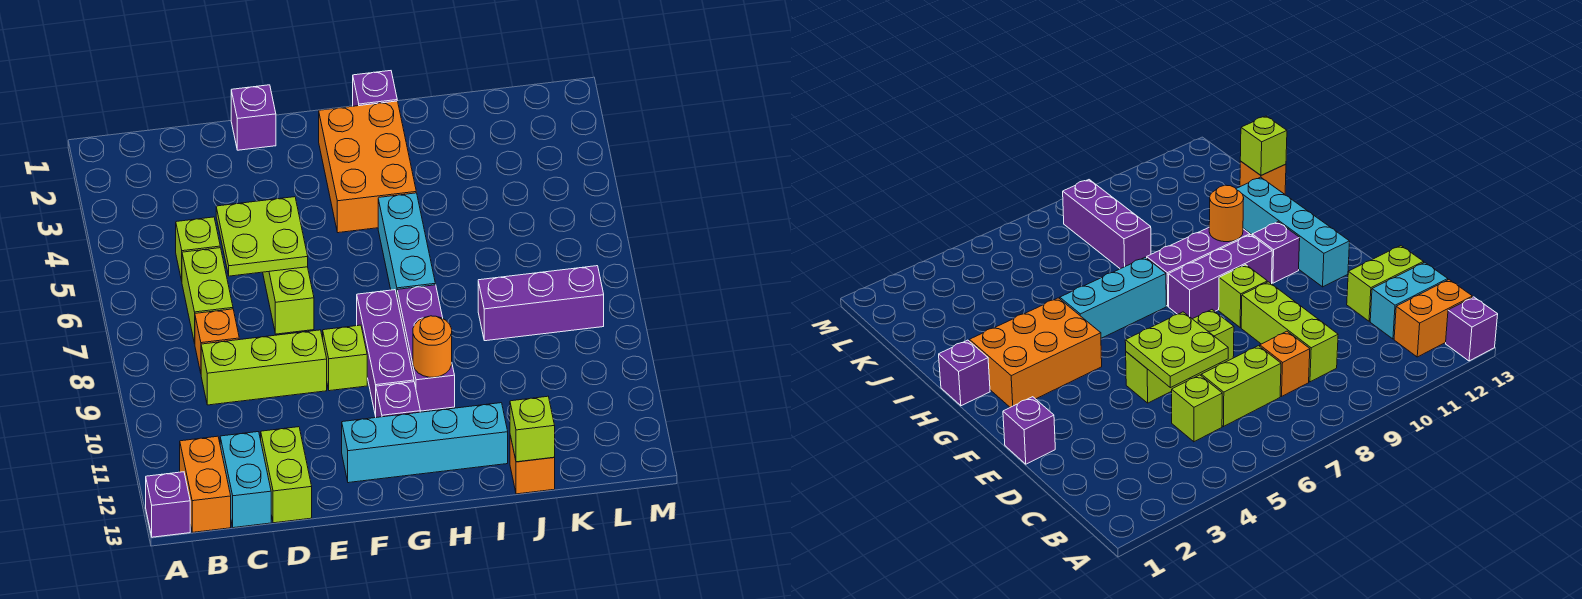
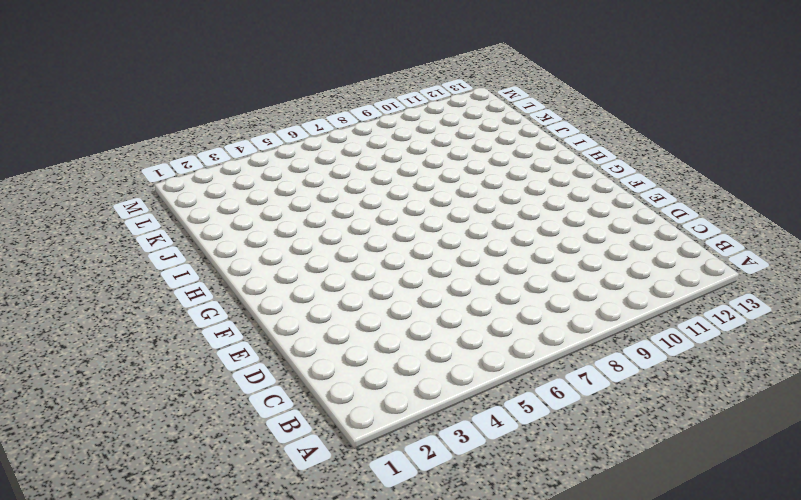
none -> purple brick A13 level 1
none -> orange brick B12:B13 level 1
none -> lime brick C5 level 1

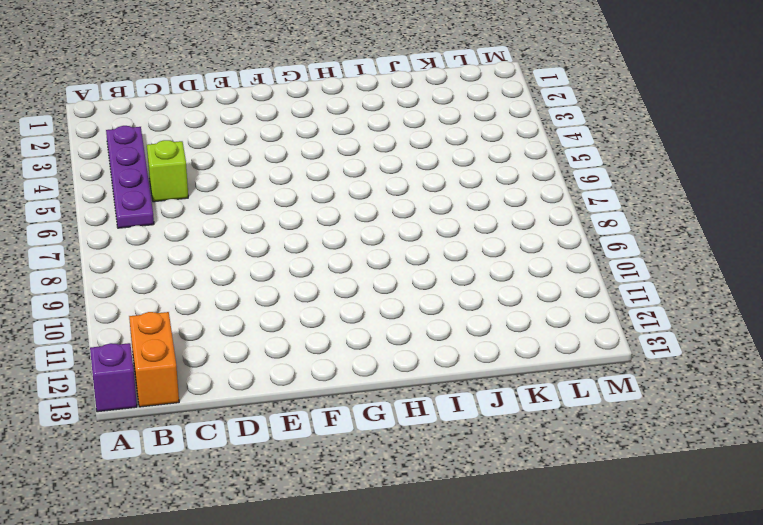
purple plate B3:B6 level 1 -> none
none -> lime brick C6:C7 level 1
none -> orange brick C8 level 1
none -> lime brick C9:E9 level 1

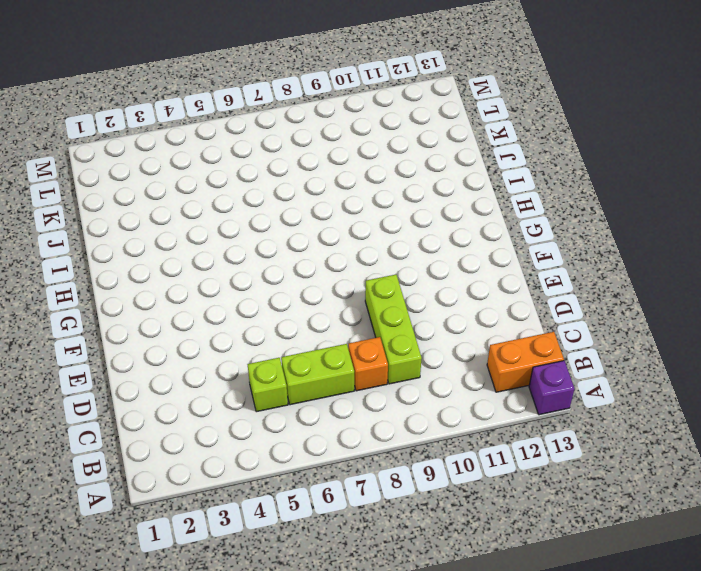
none -> cyan brick C12:C13 level 1
none -> lime brick D12:D13 level 1
none -> purple brick E1 level 1

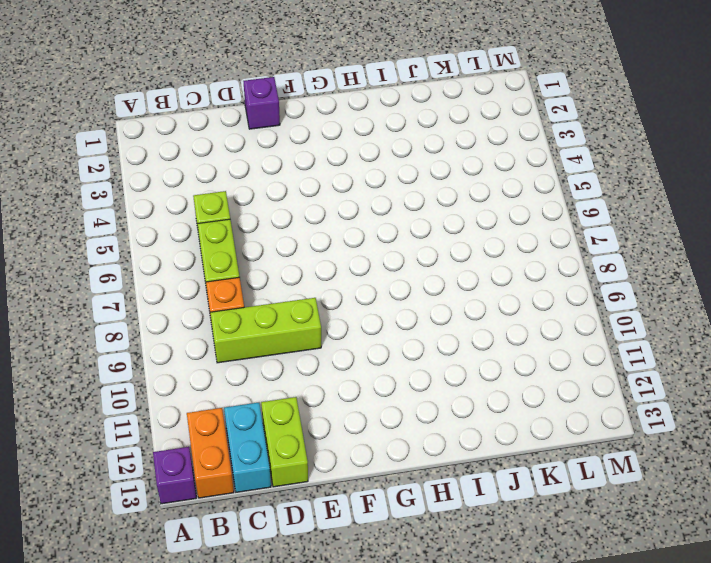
none -> lime brick E5:E7 level 1
none -> lime brick F9 level 1
none -> cyan brick F12:I12 level 1

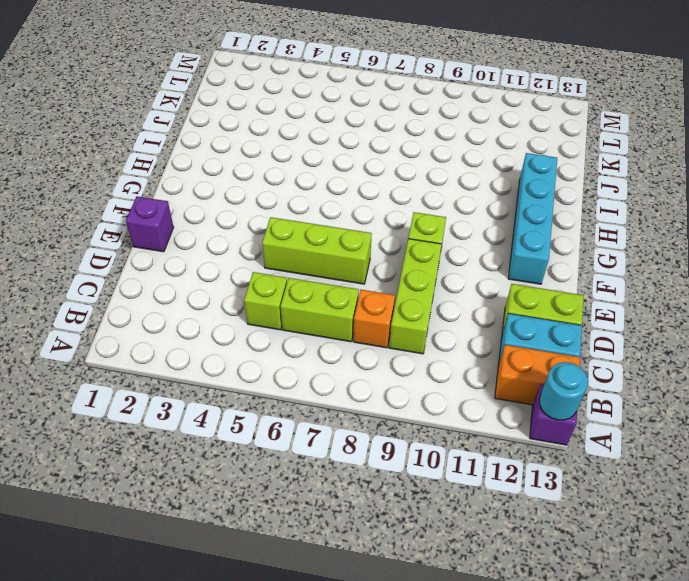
cyan round brick A13 level 2 -> none
none -> orange brick G2:H4 level 1
none -> purple brick G8:G10 level 1
none -> purple brick G11 level 1

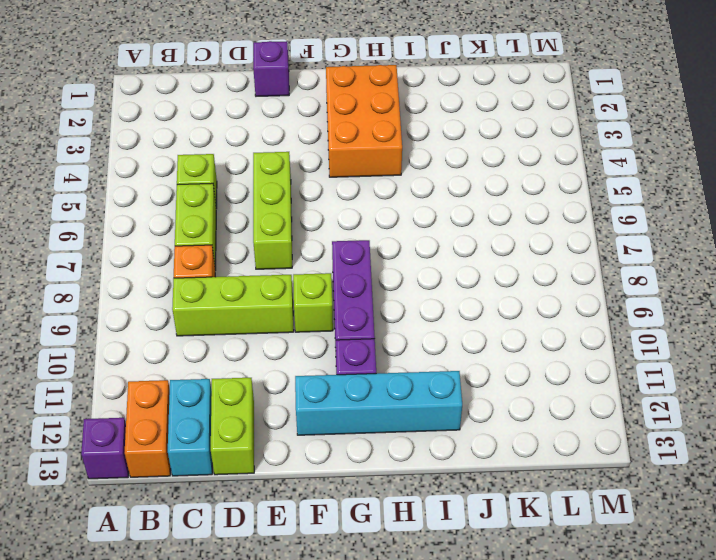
none -> purple brick H1 level 1
none -> cyan brick H5:H7 level 1
none -> purple brick H8:H10 level 1

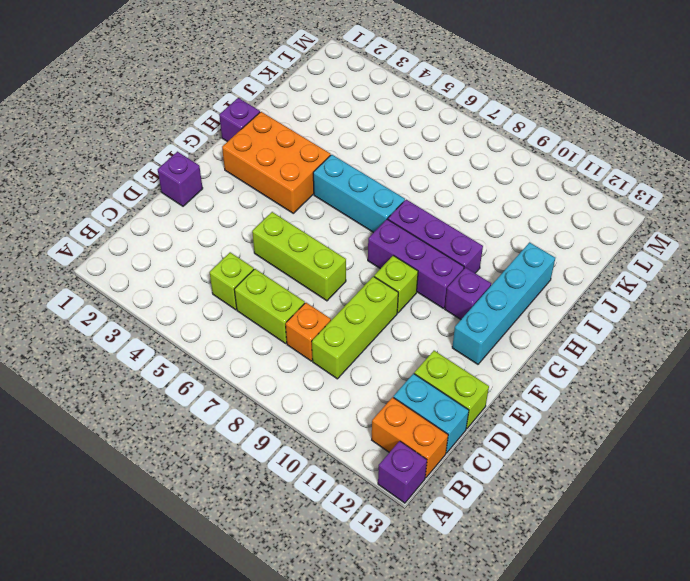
none -> purple brick J8:L8 level 1
none -> orange brick J13 level 1
none -> lime plate D5:E6 level 2

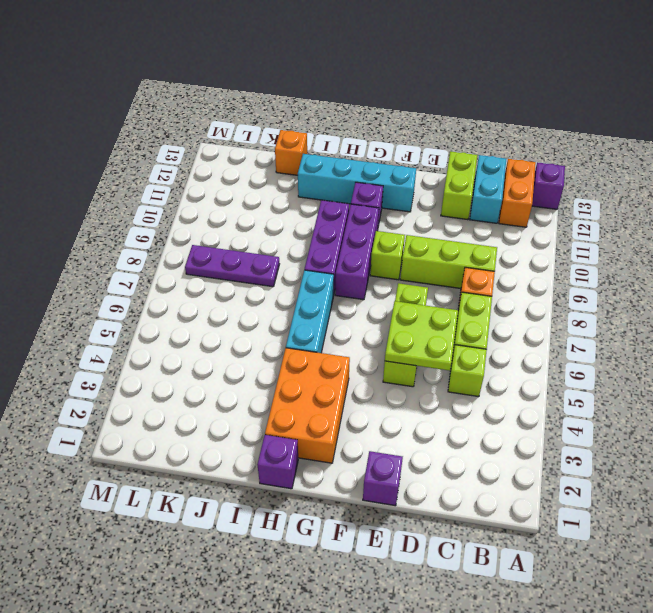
purple plate J8:L8 level 1 -> purple brick J8:L8 level 1
none -> orange round brick H10 level 2
none -> lime brick J13 level 2

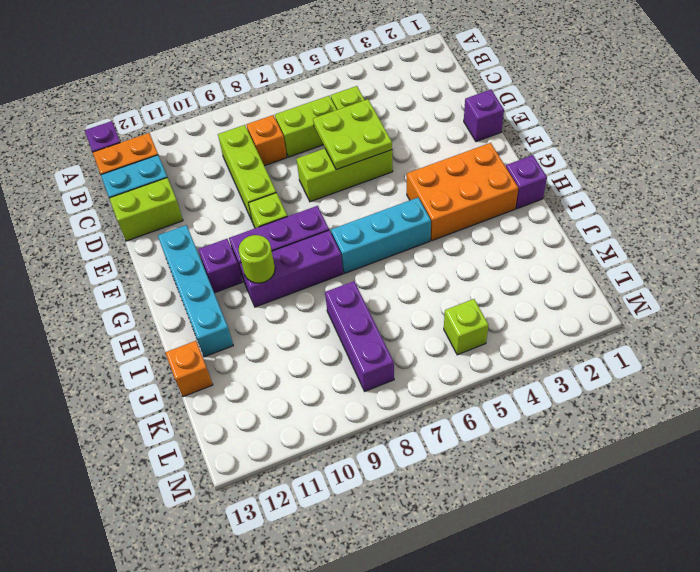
lime round brick H10 level 2 -> orange round brick H10 level 2
lime brick L5 level 1 -> lime brick J13 level 2

